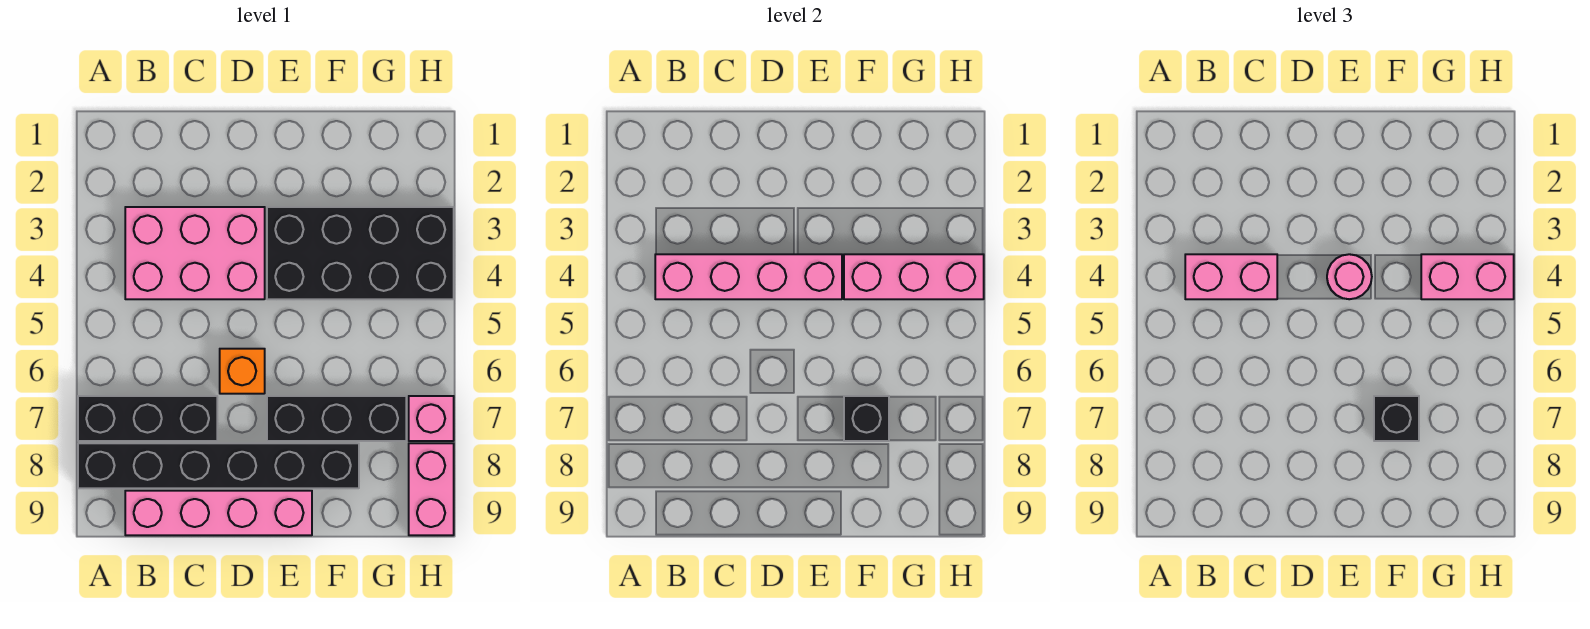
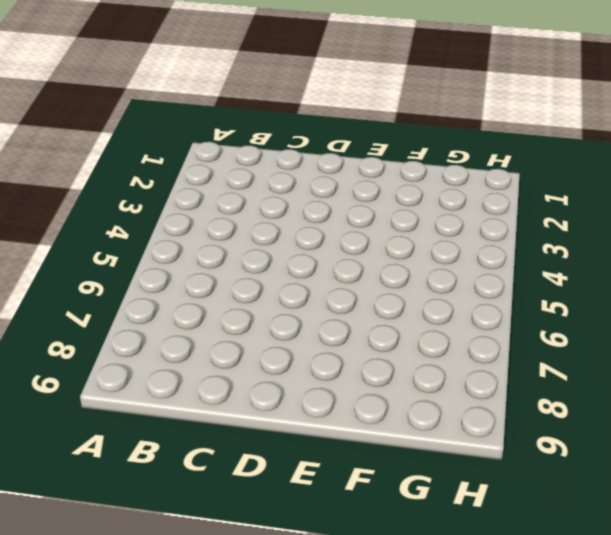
none -> black brick A7:C7 level 1
none -> black brick A8:F8 level 1
none -> pink brick B3:D4 level 1

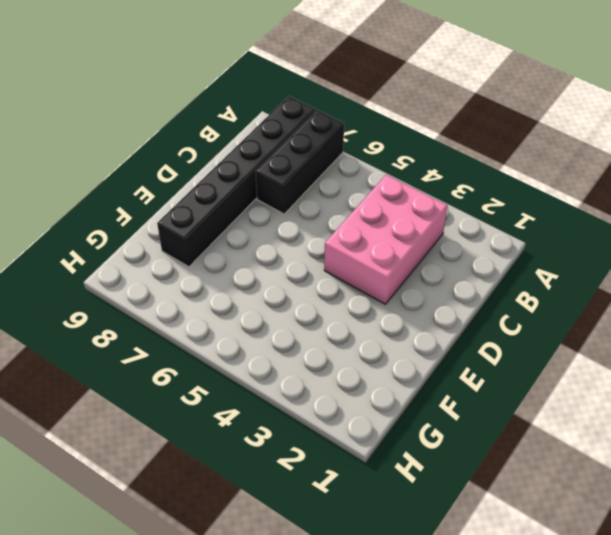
none -> pink brick B9:E9 level 1
none -> orange brick D6 level 1
none -> black brick E3:H4 level 1

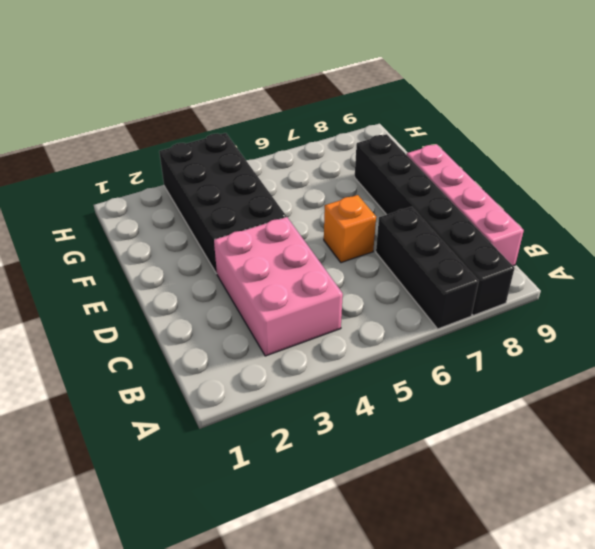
none -> black brick E7:G7 level 1
none -> pink brick H7 level 1
none -> pink brick H8:H9 level 1

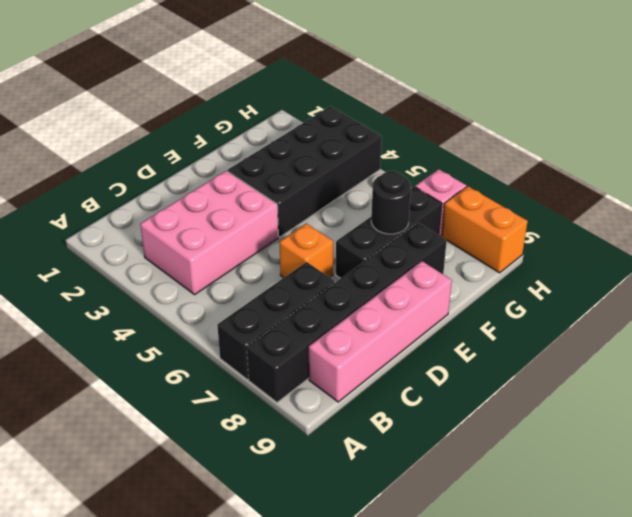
black round brick F7 level 2 -> black brick F7 level 2
orange brick H8:H9 level 1 -> pink brick H8:H9 level 1
none -> pink brick B4:E4 level 2
none -> pink brick F4:H4 level 2
none -> pink brick B4:C4 level 3

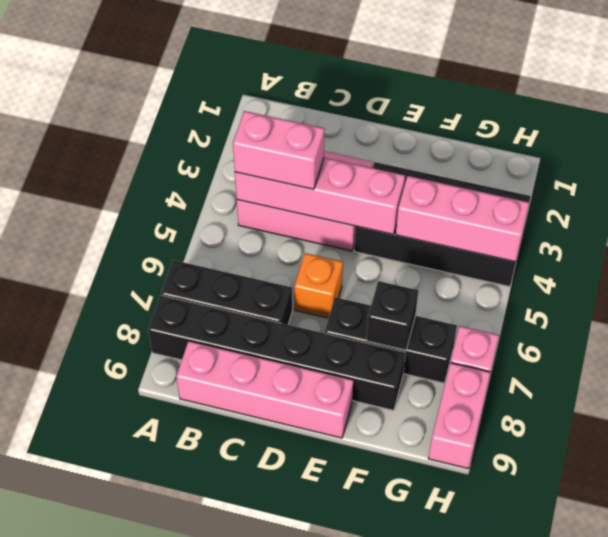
none -> pink round brick E4 level 3
none -> black brick F7 level 3
none -> pink brick G4:H4 level 3

